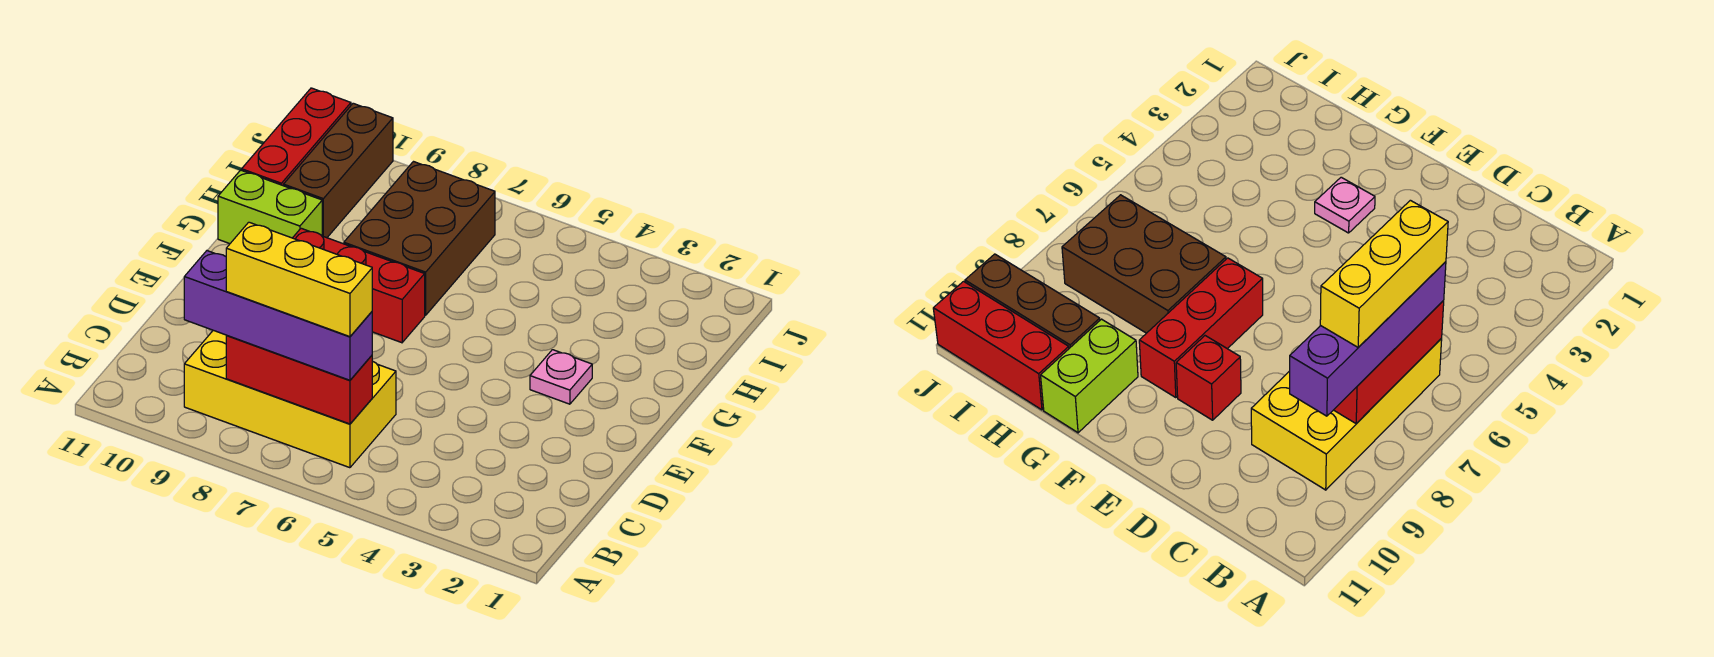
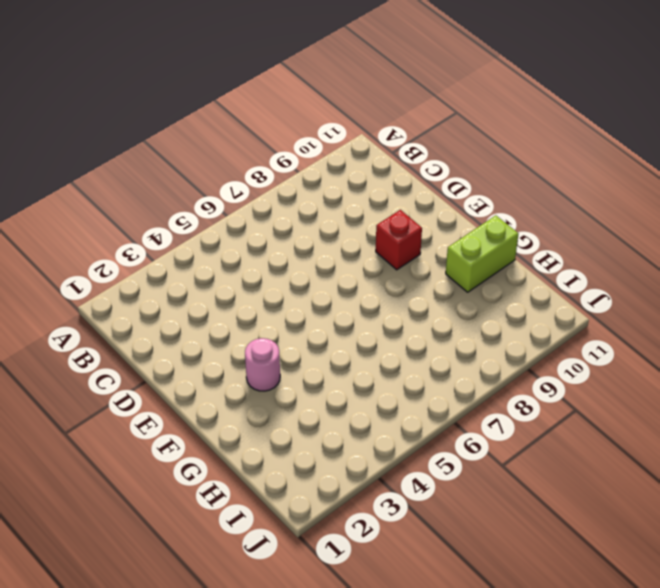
pink round brick F3 level 1 -> pink plate F3 level 1
none -> yellow brick B6:C9 level 1
none -> red brick F7:F9 level 1

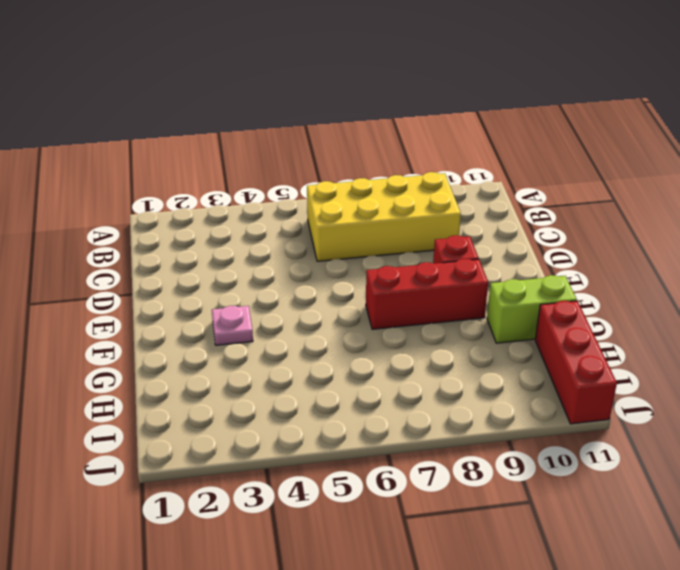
none -> brown brick G7:I8 level 1
none -> brown brick H10:J10 level 1

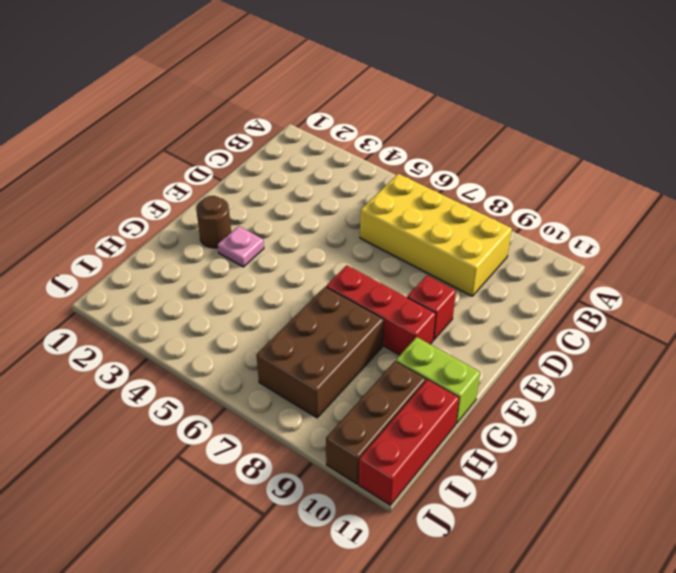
brown round brick F2 level 1 -> none
none -> red brick B6:B8 level 2
none -> purple brick B6:B9 level 3

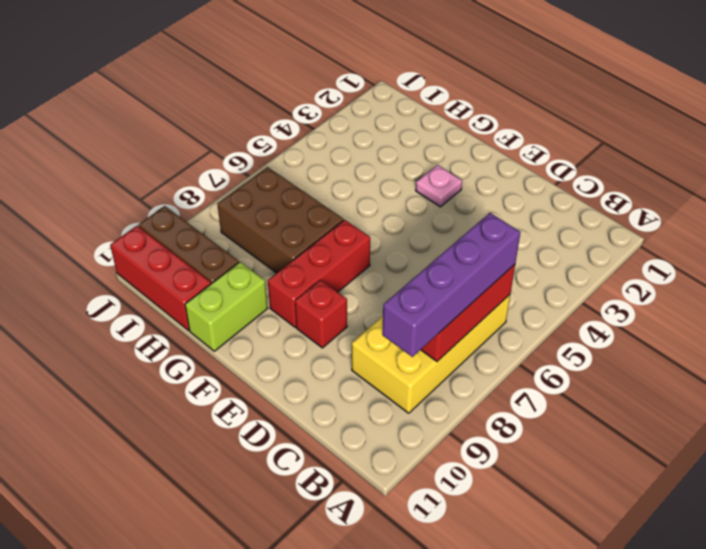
none -> yellow brick B6:B8 level 4

